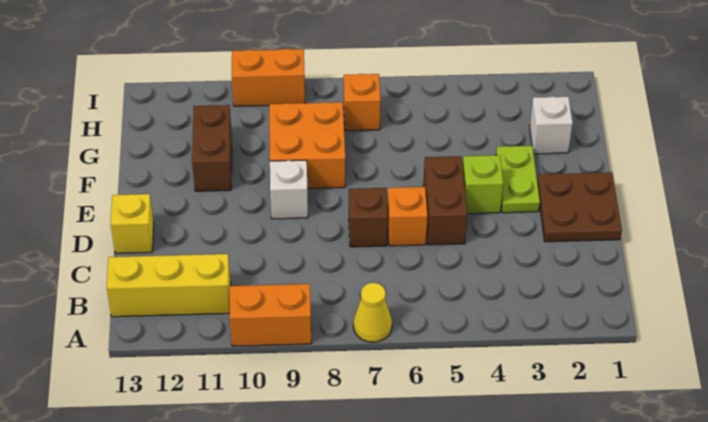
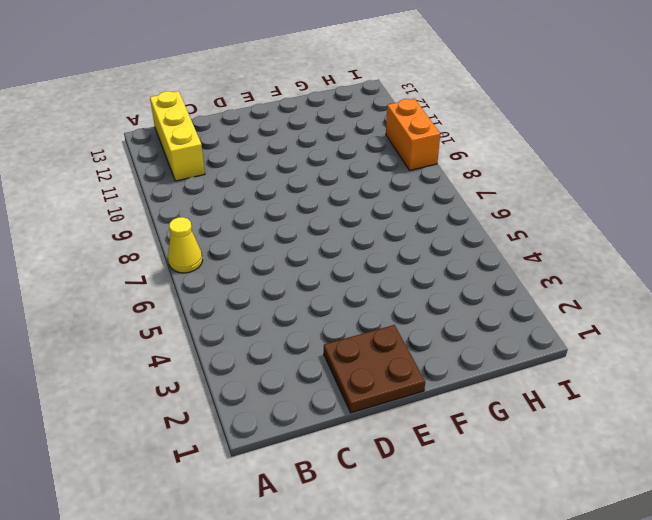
none -> orange brick A9:A10 level 1
none -> brown brick D5:E5 level 1
none -> orange brick D6 level 1

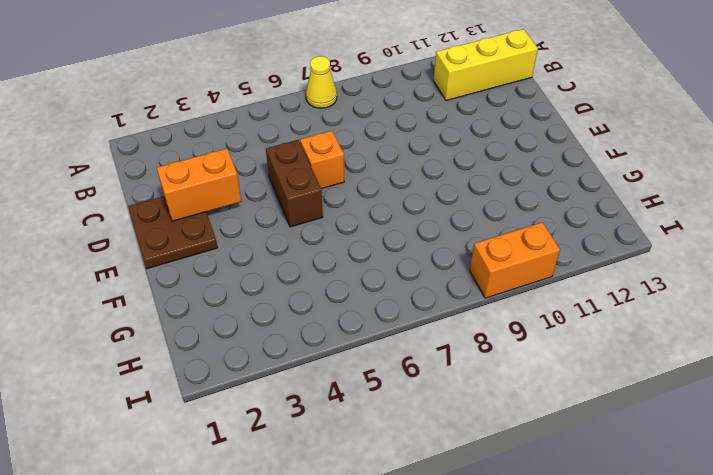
orange brick D2:D3 level 2 -> orange brick A9:A10 level 1
none -> brown brick D7 level 1
none -> yellow brick D13 level 1
none -> lime plate E3:F3 level 1

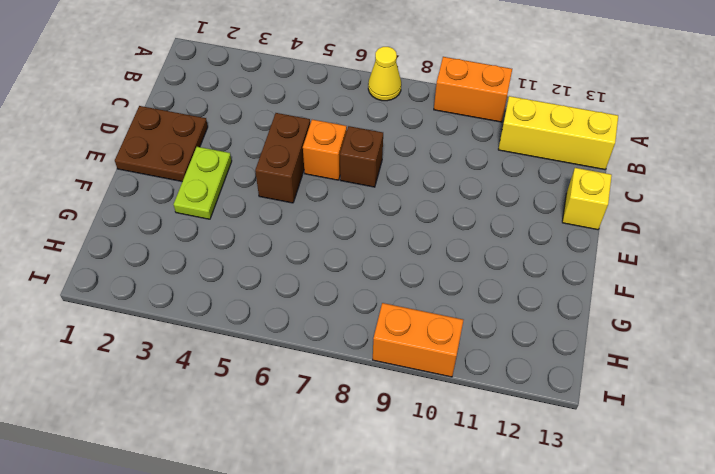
none -> lime brick E4 level 1
none -> white brick E9 level 1
none -> orange brick F8:G9 level 1

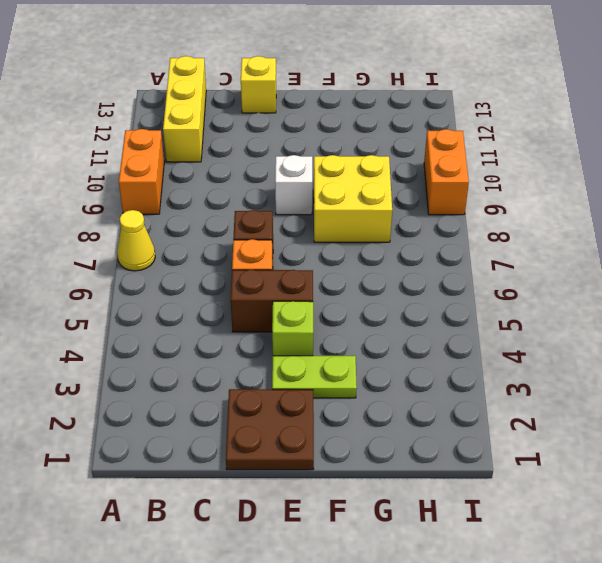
yellow brick F8:G9 level 1 -> orange brick F8:G9 level 1
none -> brown brick F11:G11 level 1
none -> white brick G2 level 1
none -> orange brick H7 level 1

